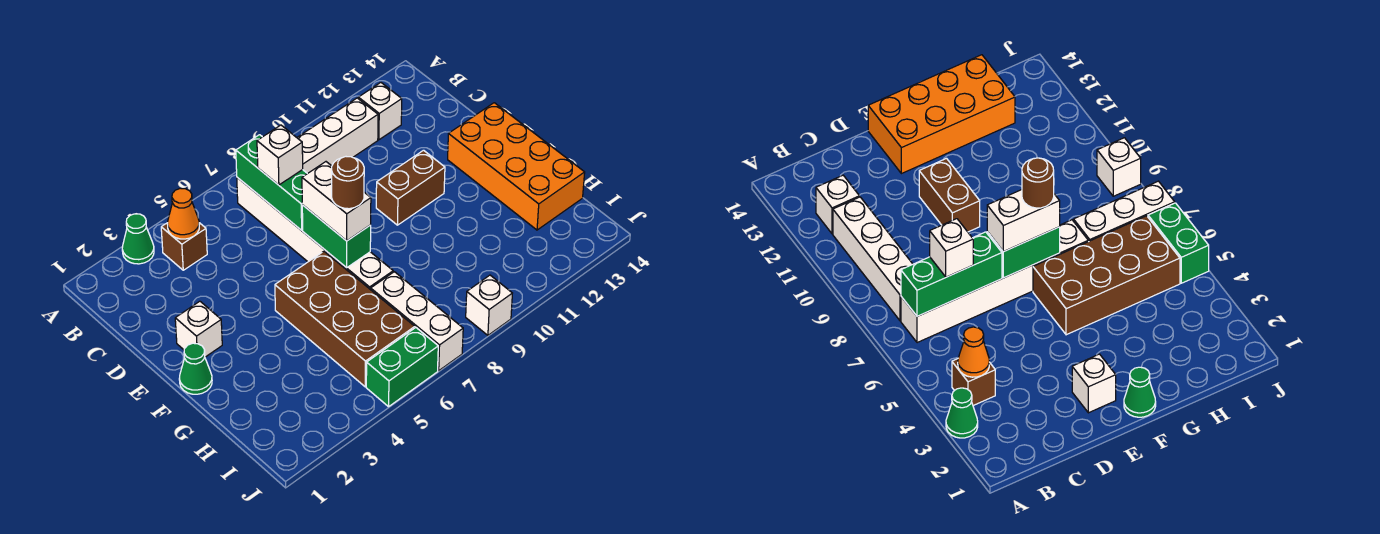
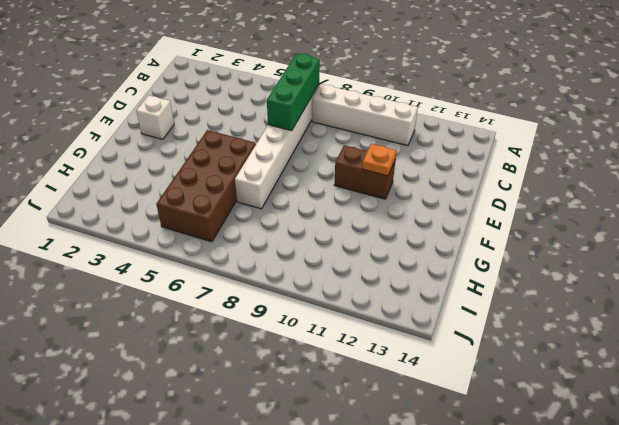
orange plate E11 level 2 -> none
none -> green cone A3 level 1
none -> brown brick B4 level 1
none -> white brick B12 level 1

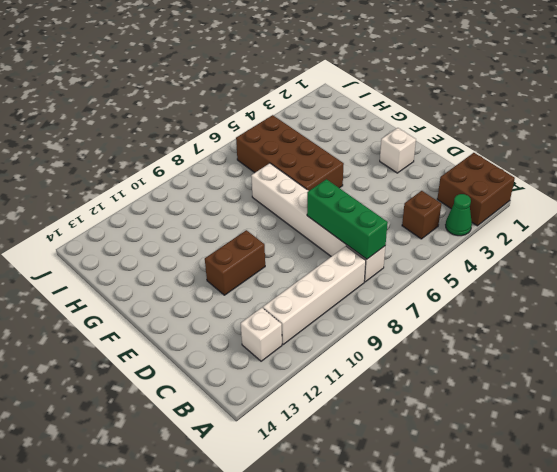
brown brick A1:B2 level 1 -> none
none -> orange brick E13:H14 level 1
none -> green cone F1 level 1
none -> white brick H7:J7 level 1

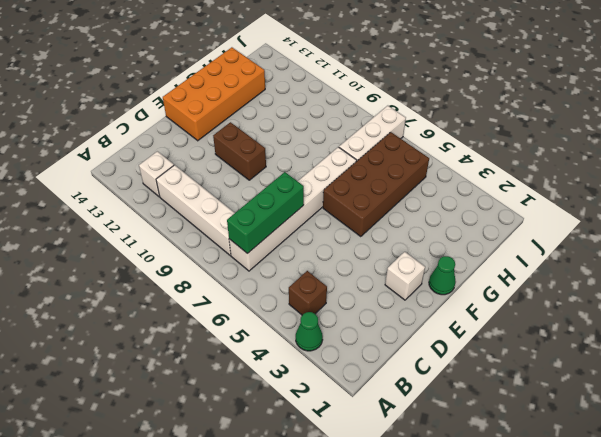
none -> green brick J5:J6 level 1
none -> white brick J9 level 1
none -> orange cone B4 level 2

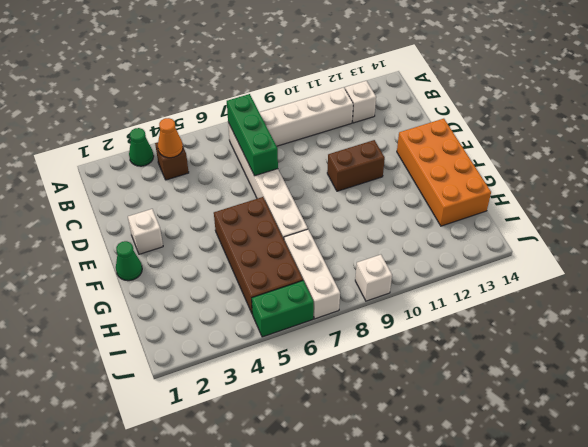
none -> green brick E7:F7 level 2
none -> white brick C7 level 3
none -> white brick E7:F7 level 3

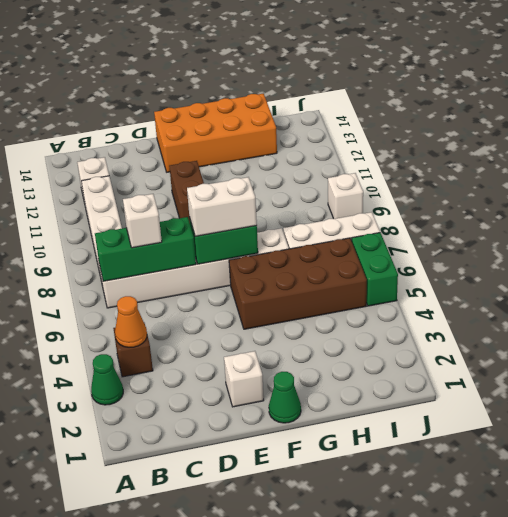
none -> brown round brick F7 level 4

